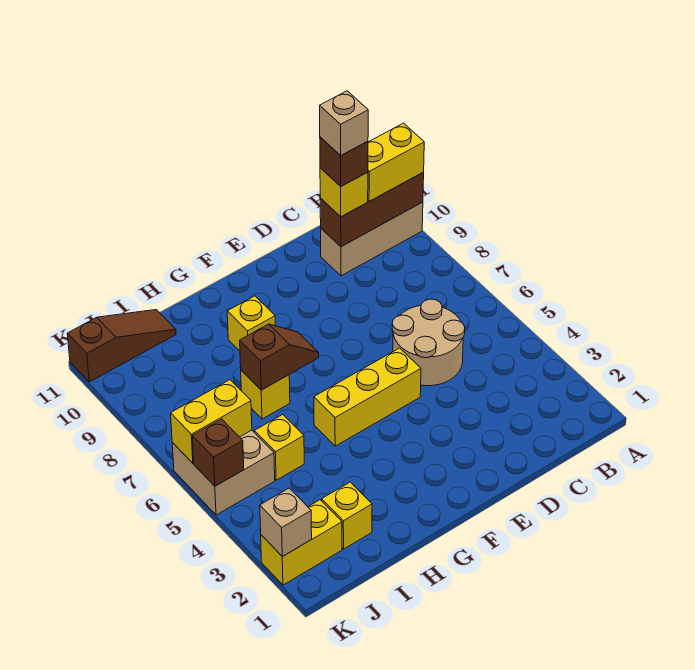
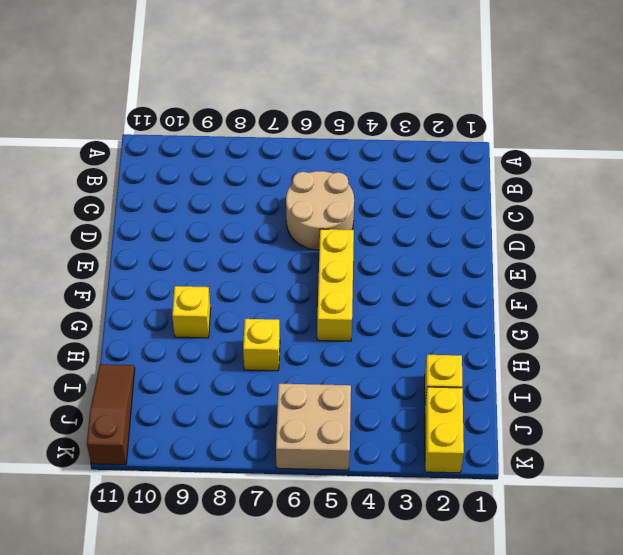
none -> tan brick A10:C10 level 1
none -> yellow brick I5 level 1
none -> brown brick A10:C10 level 2

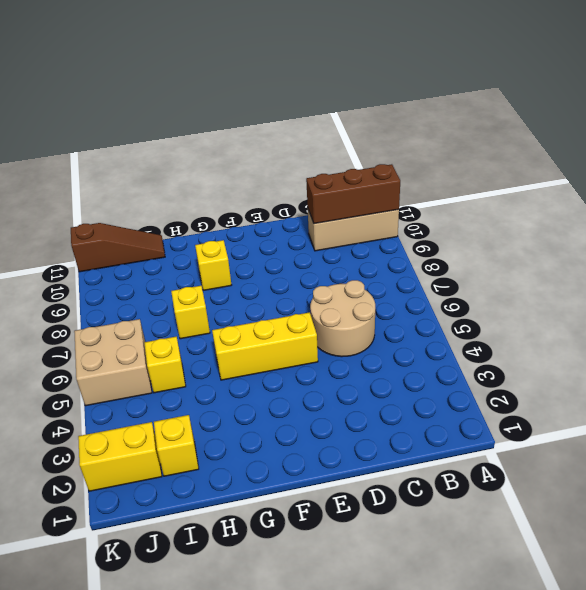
none -> brown slope G7:H7 level 2 top H
none -> yellow brick J6:K6 level 2
none -> tan brick K2 level 2

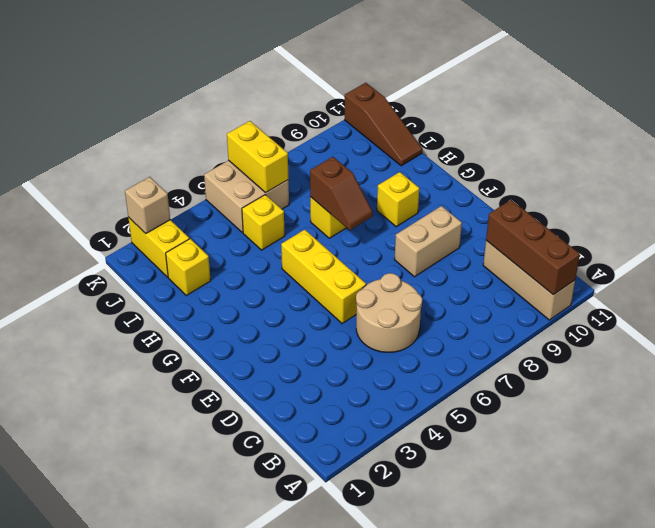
tan brick E8:E9 level 1 -> none
none -> brown brick K5 level 2
none -> yellow brick A10:B10 level 3
none -> yellow brick C10 level 3

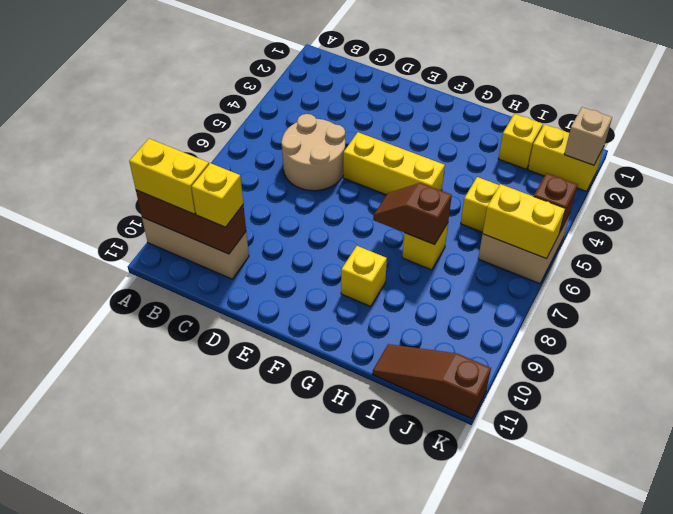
none -> brown brick C10 level 4
none -> tan brick C10 level 5

